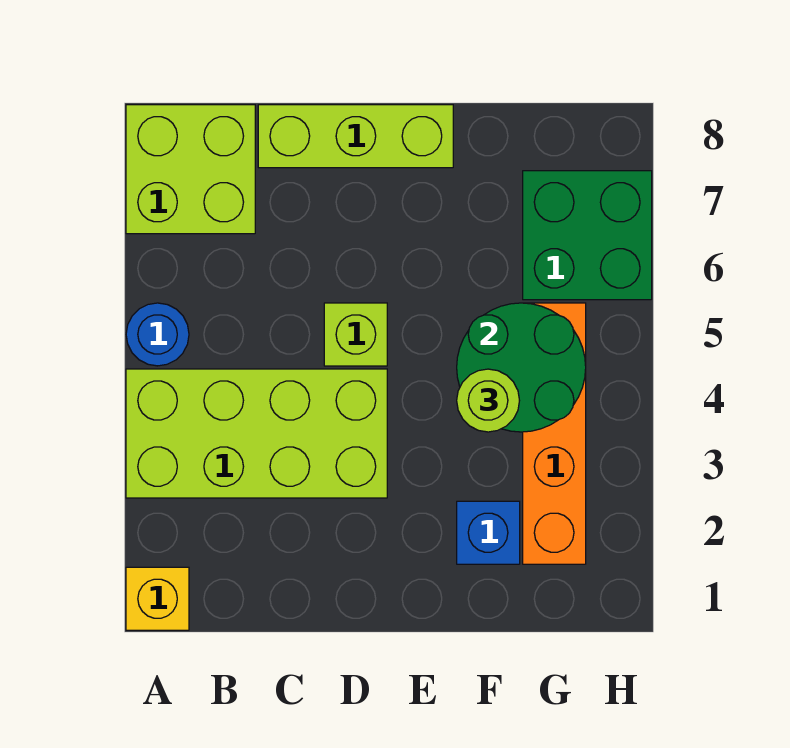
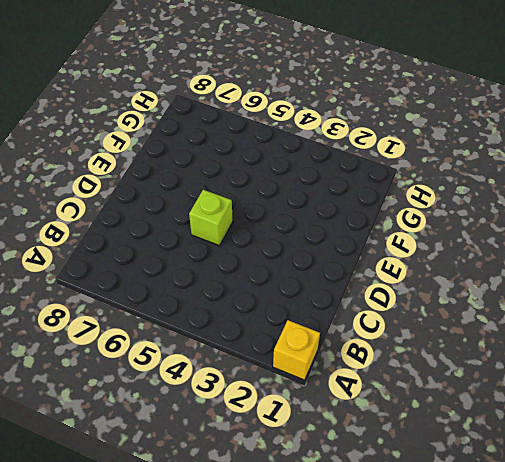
none -> lime brick A3:D4 level 1
none -> blue round brick A5 level 1

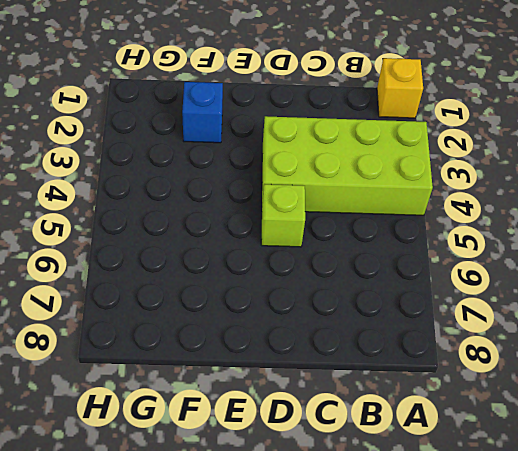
none -> blue round brick A5 level 1
none -> lime brick A7:B8 level 1

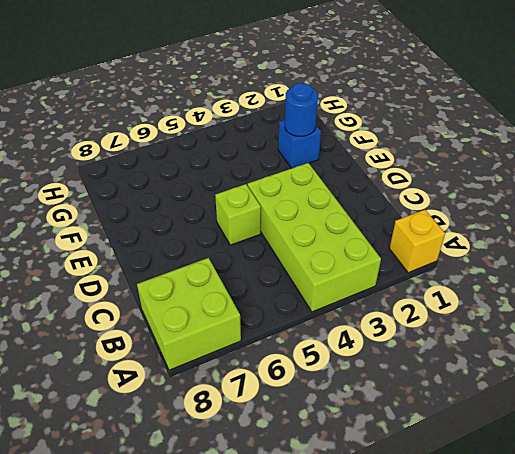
blue round brick F2 level 2 -> blue round brick A5 level 1
none -> lime brick C8:E8 level 1
none -> orange brick G2:G5 level 1

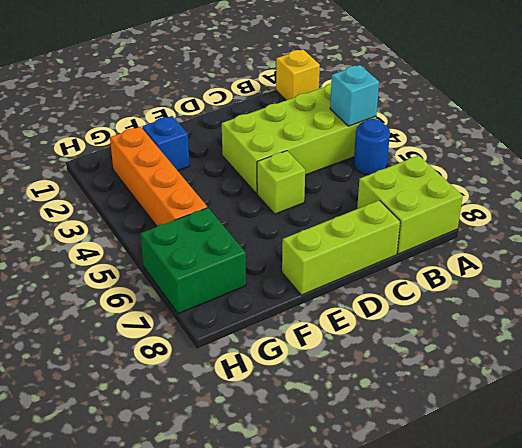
cyan brick A4 level 2 -> none
none -> green round brick F4:G5 level 2
none -> lime round brick F4 level 3

